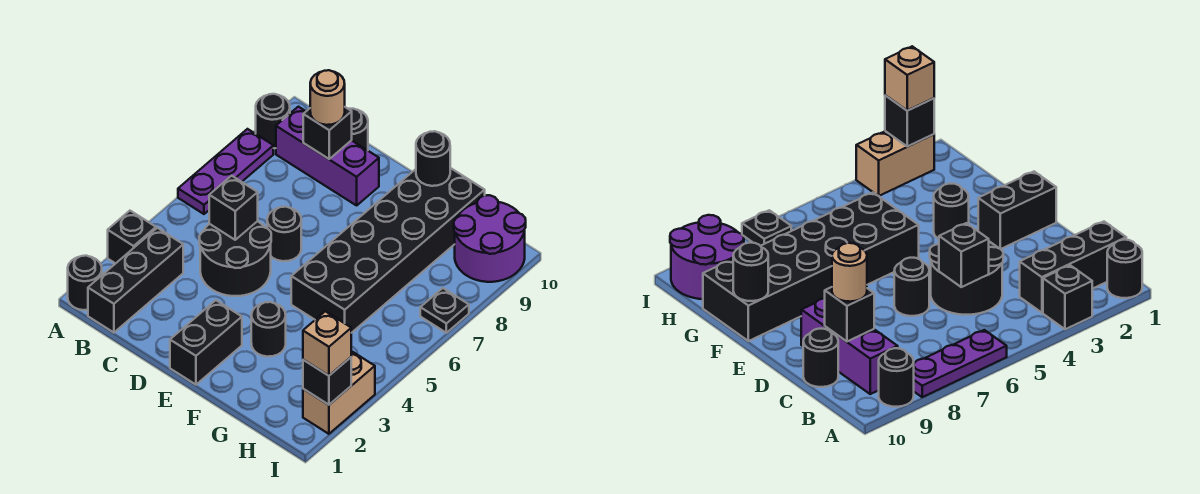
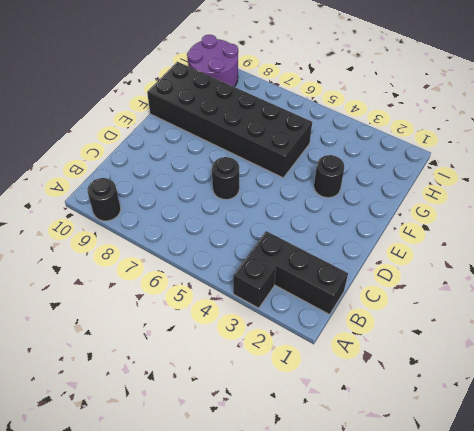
none -> black round brick A1 level 1
none -> purple plate A6:A8 level 1
none -> purple brick B9:D9 level 1

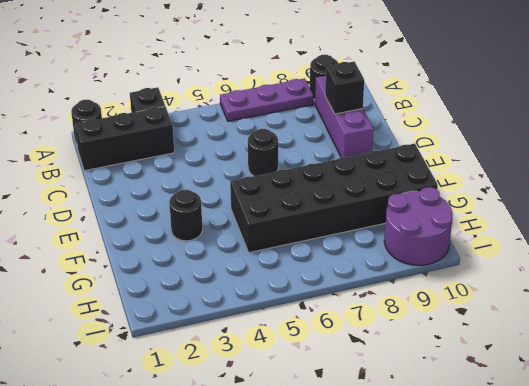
none -> black round brick C4:D5 level 1
none -> black round brick C10 level 1
none -> black brick E1:E2 level 1

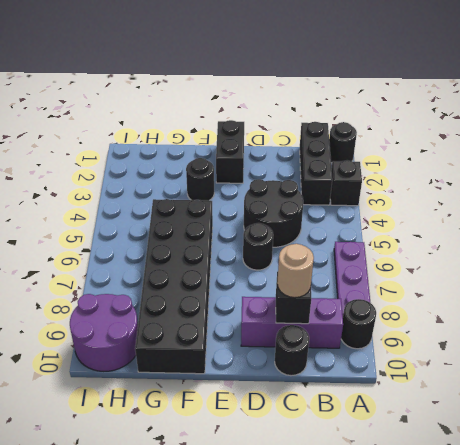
none -> tan brick I2:I3 level 1
none -> black plate I7 level 1
none -> black brick C5 level 2

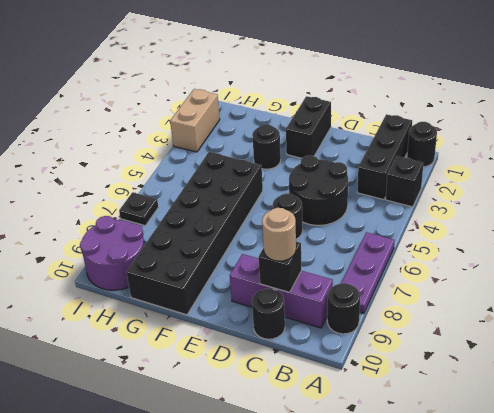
none -> black brick C5 level 2
none -> black round brick F10 level 2
none -> black brick I2 level 2

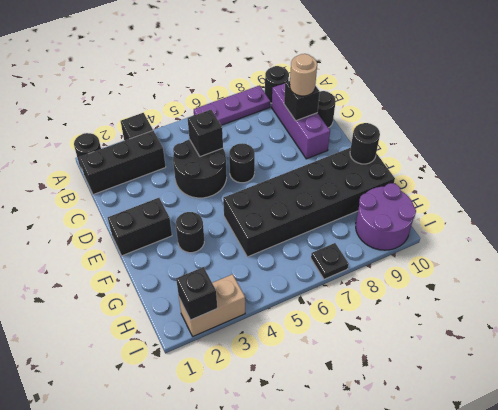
none -> tan brick I2 level 3

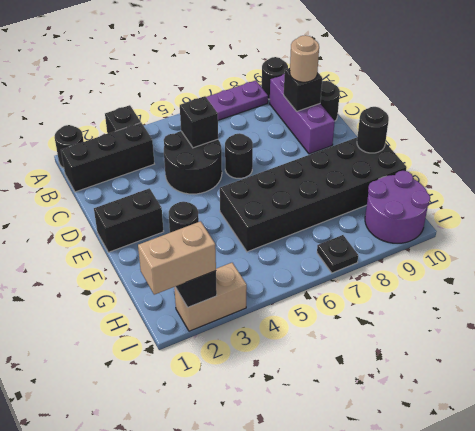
tan brick I1:I2 level 3 -> tan brick I2 level 3

